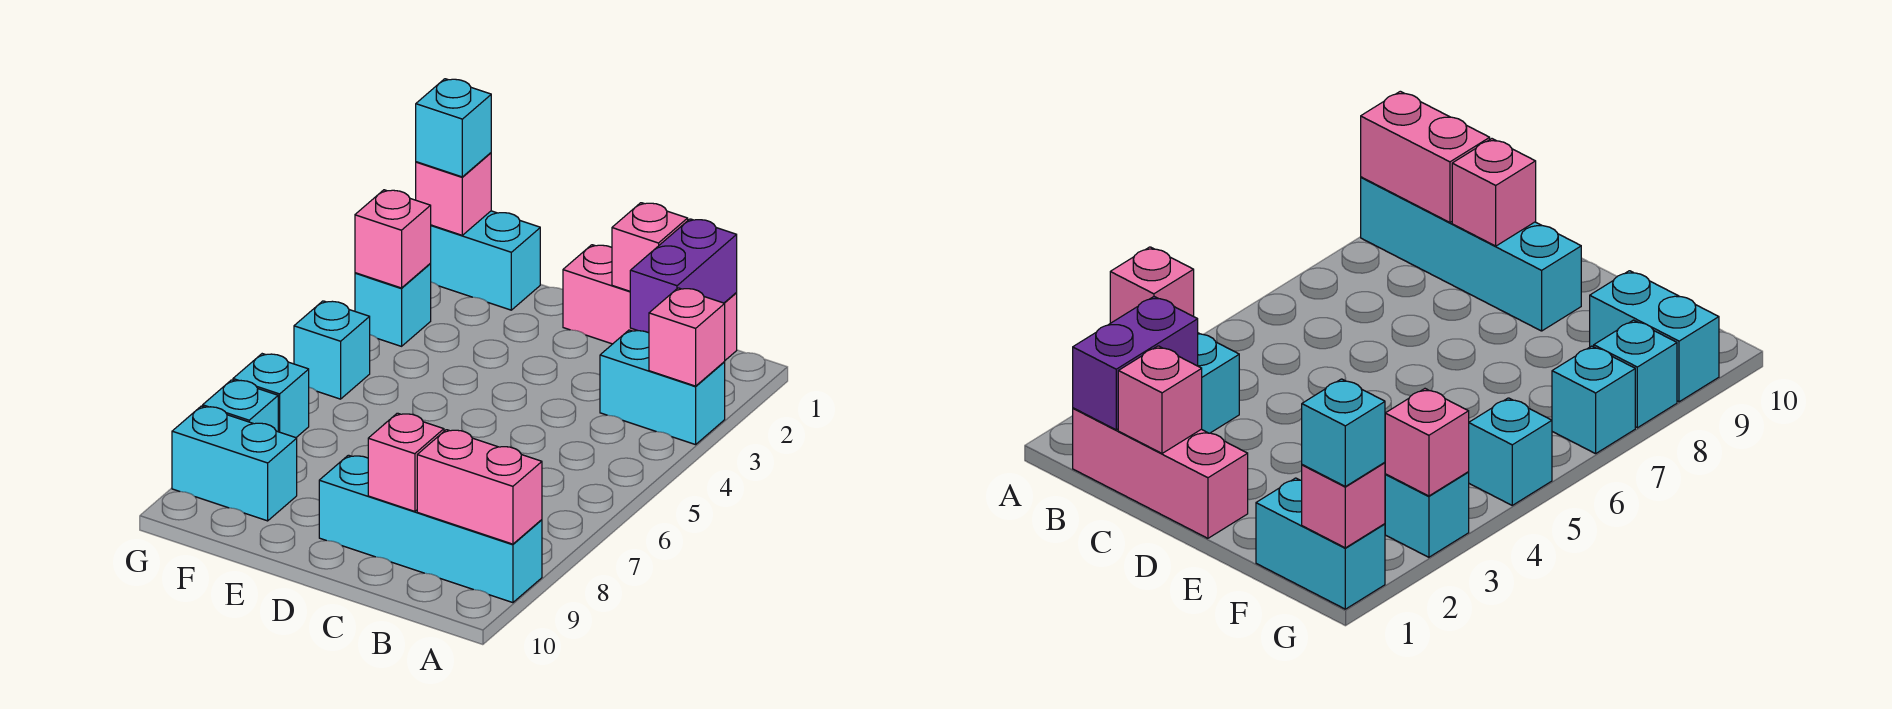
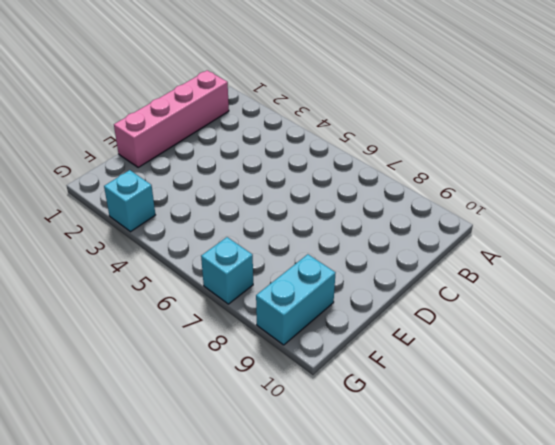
pink brick B1:E1 level 1 -> pink brick B1:D1 level 1
none -> cyan brick A3:B3 level 1
none -> cyan brick A9:D9 level 1
none -> cyan brick F1:G1 level 1

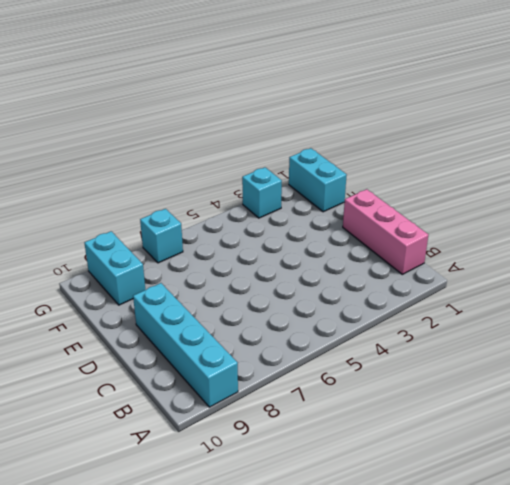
none -> cyan brick A3:B3 level 1
none -> cyan brick G5 level 1
none -> cyan brick G8 level 1

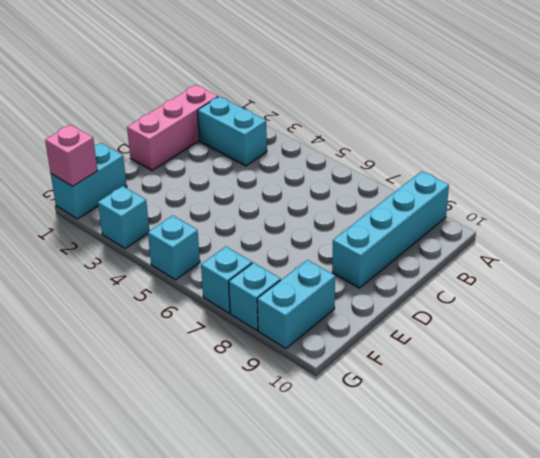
cyan brick B2:B3 level 1 -> cyan brick A3:B3 level 1
none -> pink brick A3 level 2
none -> pink brick A9:B9 level 2
none -> purple brick B1:B2 level 2

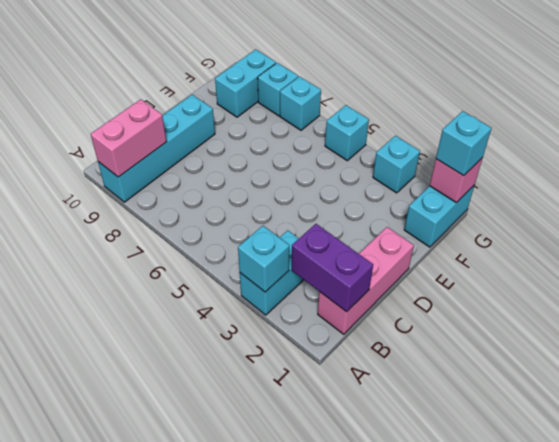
cyan brick A3 level 2 -> pink brick A3 level 2
none -> pink brick C1 level 2
none -> pink brick C9 level 2
none -> pink brick G3 level 2

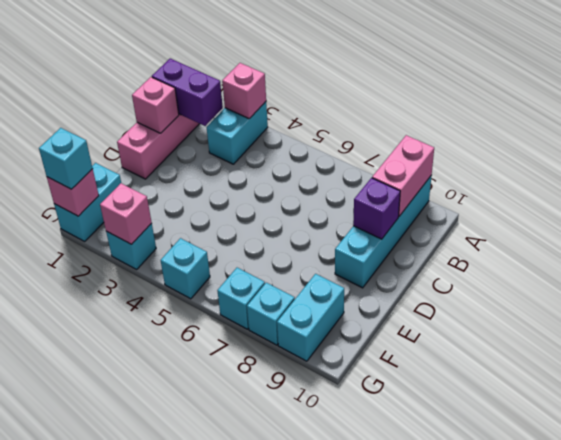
purple brick C9 level 2 -> pink brick C9 level 2

